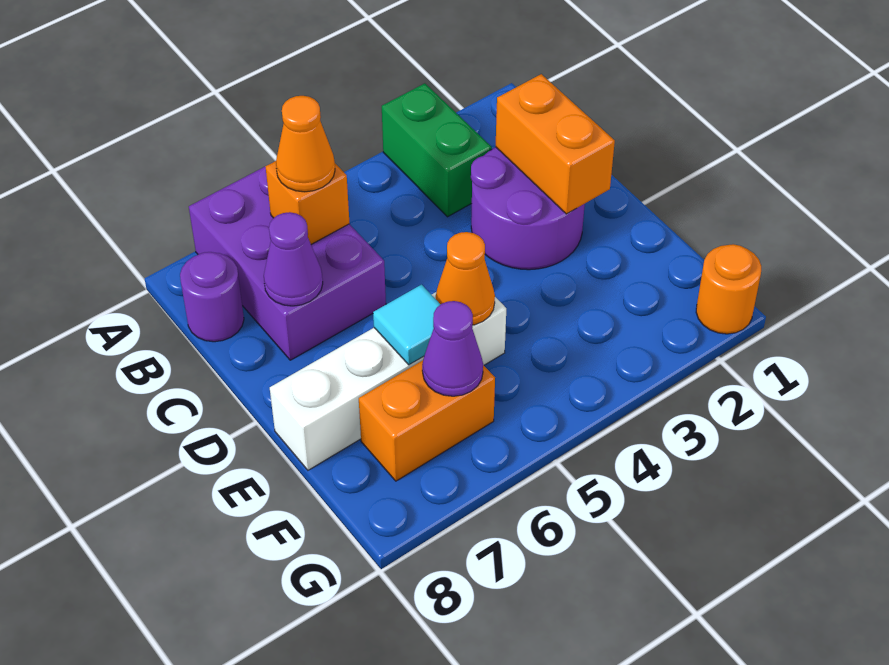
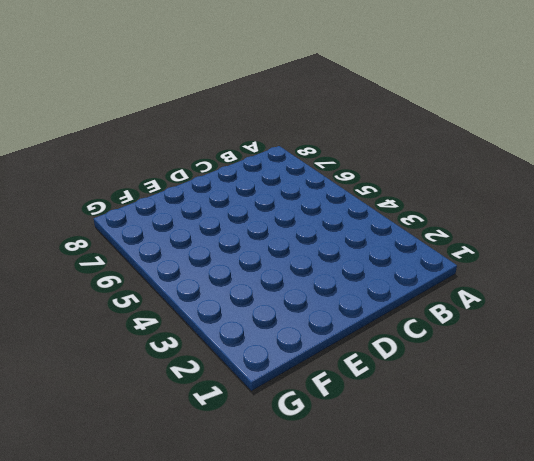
none -> green brick A3:B3 level 1
none -> purple brick A6:C7 level 1
none -> purple round brick B8 level 1

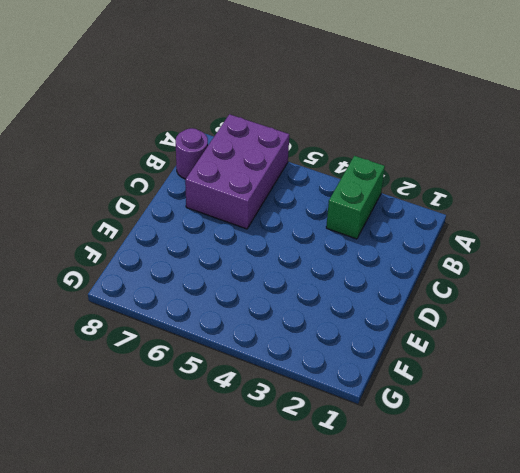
none -> purple round brick C2:D3 level 1
none -> white brick E5:E8 level 1
none -> orange brick F6:F7 level 1

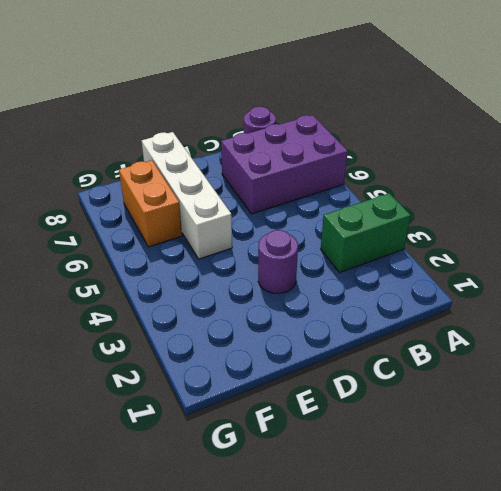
purple round brick D3 level 1 -> purple round brick C2:D3 level 1
none -> orange round brick G1 level 1
none -> orange brick B6 level 2
none -> orange brick C2:D2 level 2

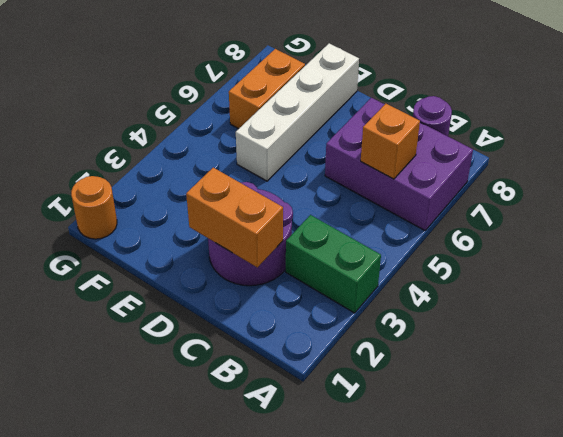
none -> purple cone C7 level 2
none -> orange cone E5 level 2
none -> cyan tile E6 level 2

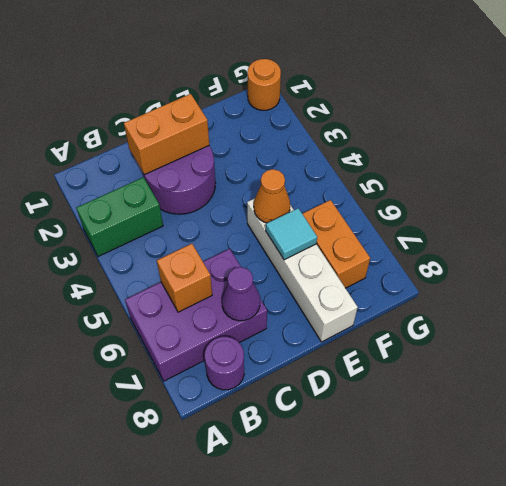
none -> purple cone F6 level 2
none -> orange cone B6 level 3

